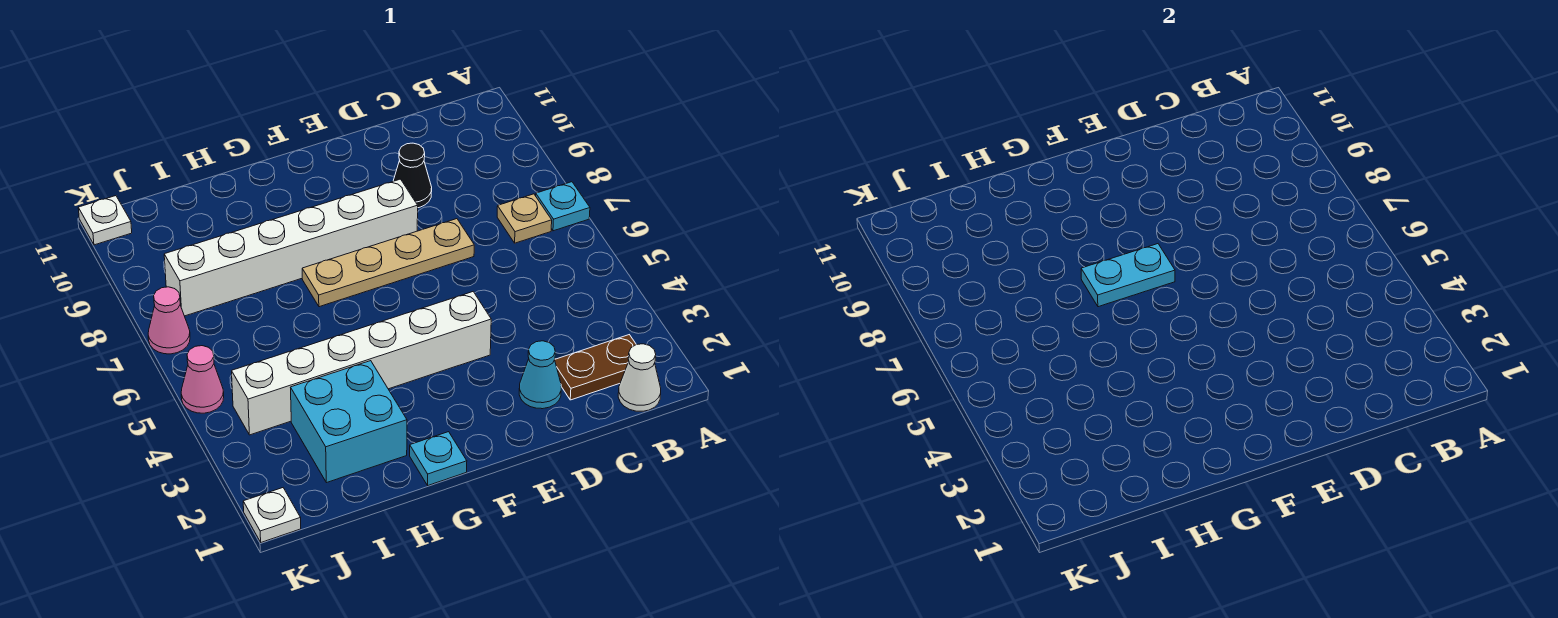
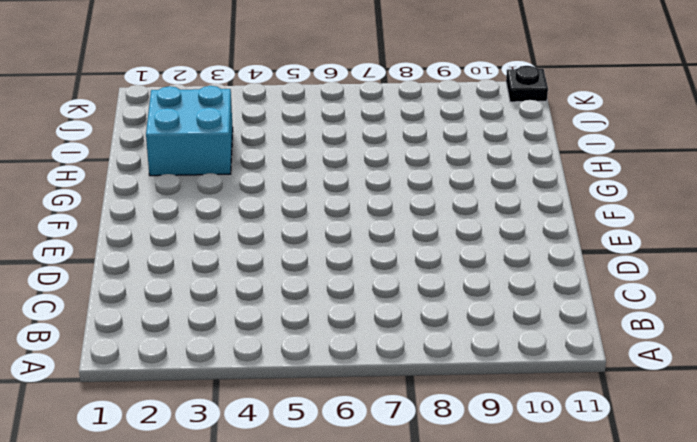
black plate K11 level 1 -> white plate K11 level 1
none -> cyan plate A7 level 1
none -> white cone B1 level 1
none -> brown plate B2:C2 level 1

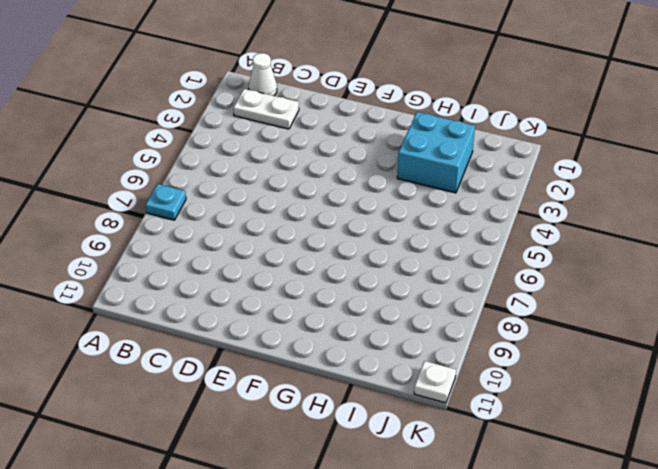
white plate B2:C2 level 1 -> brown plate B2:C2 level 1
none -> tan plate B7 level 1
none -> cyan cone D2 level 1
none -> tan plate D7:G7 level 1

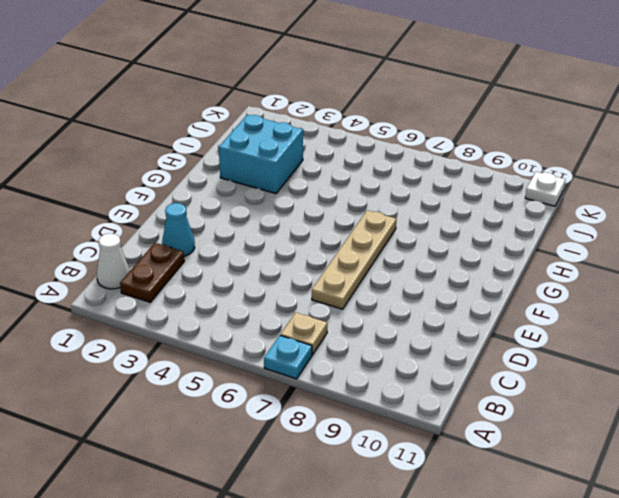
none -> black cone D9 level 1
none -> white brick E4:J4 level 1
none -> white brick E8:J8 level 1

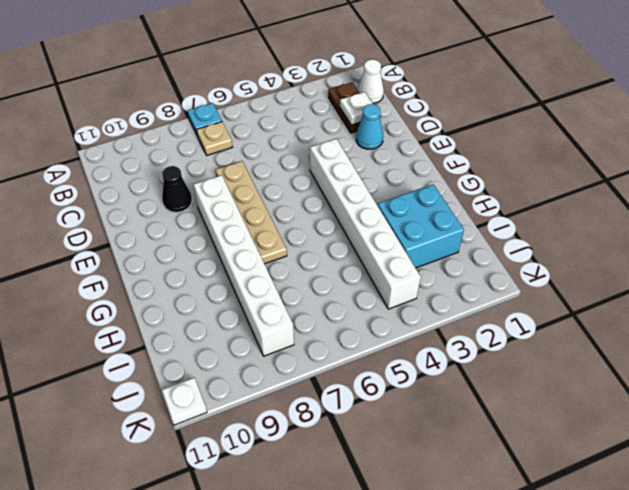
white plate C2 level 2 -> white plate K1 level 1
none -> cyan plate G1 level 1
none -> pink cone K5 level 1
none -> pink cone K7 level 1

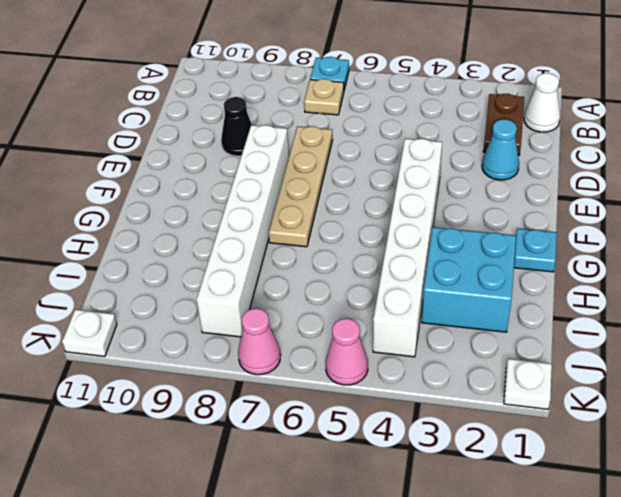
none -> cyan plate F7:G7 level 2

